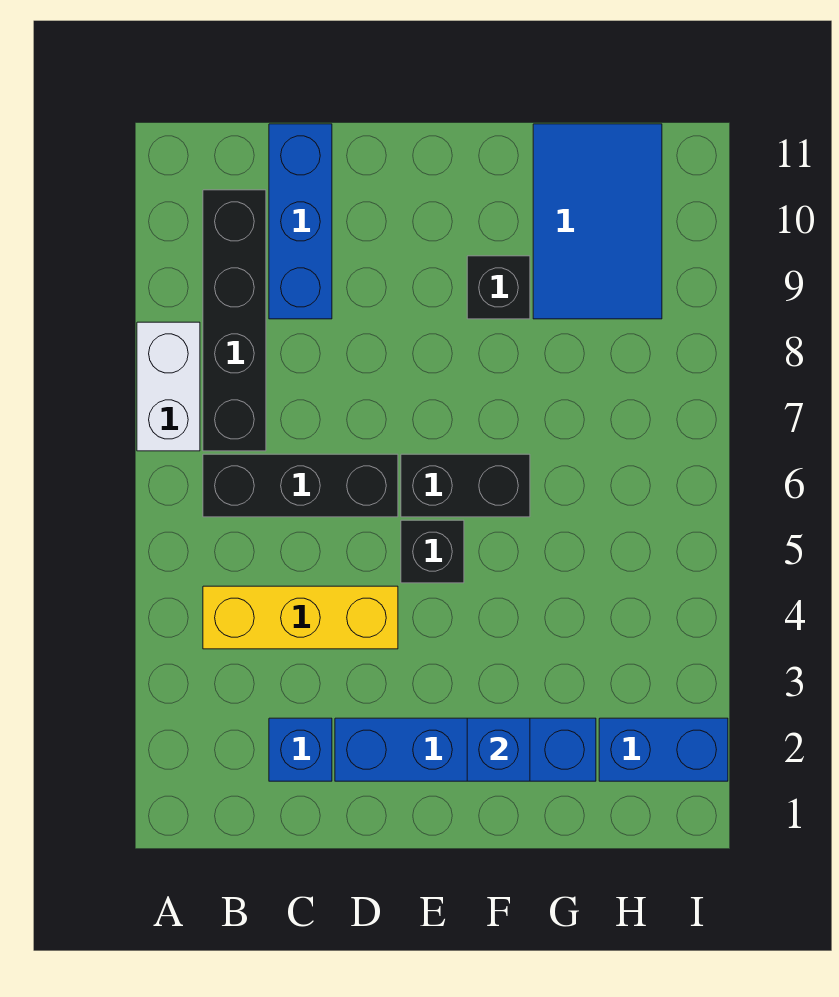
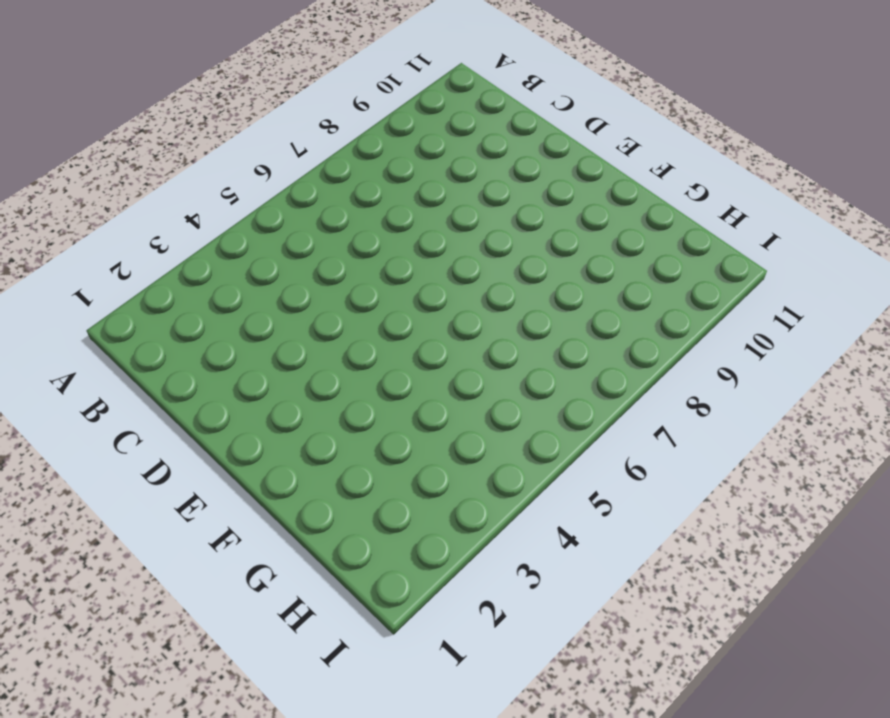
none -> white brick A7:A8 level 1
none -> yellow brick B4:D4 level 1
none -> black brick B6:D6 level 1

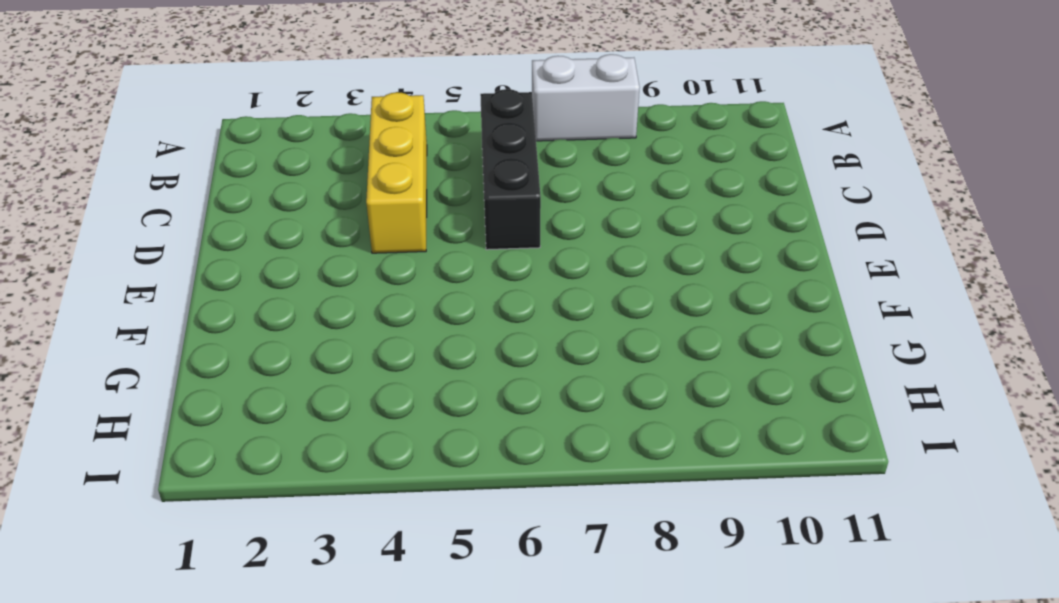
none -> black brick B7:B10 level 1
none -> blue brick C2 level 1
none -> blue brick C9:C11 level 1

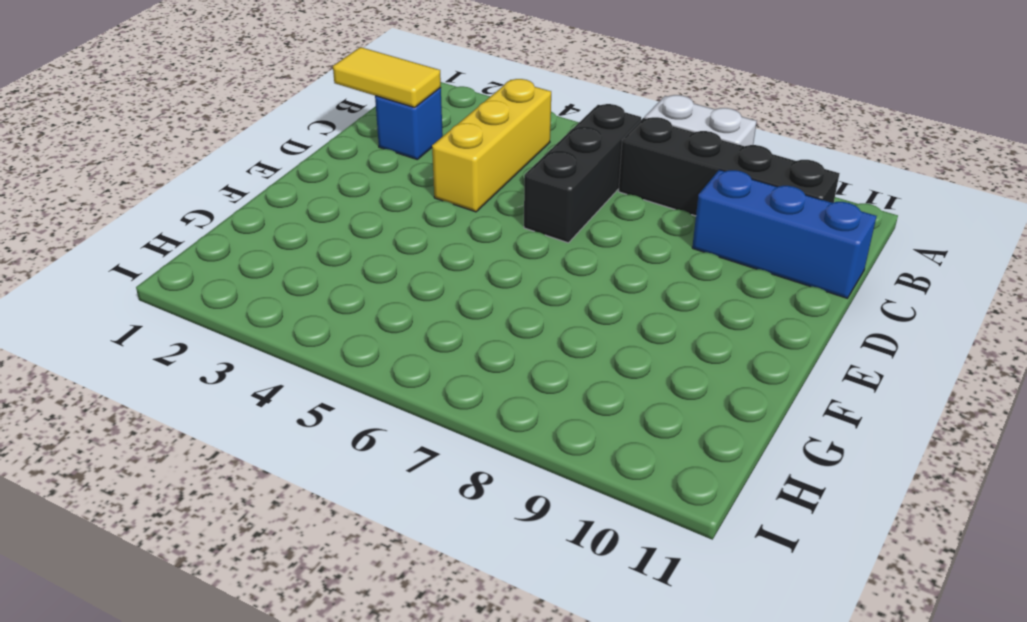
yellow tile C1:C2 level 2 -> none
none -> blue brick D2:G2 level 1
none -> black brick E5 level 1
none -> black brick E6:F6 level 1

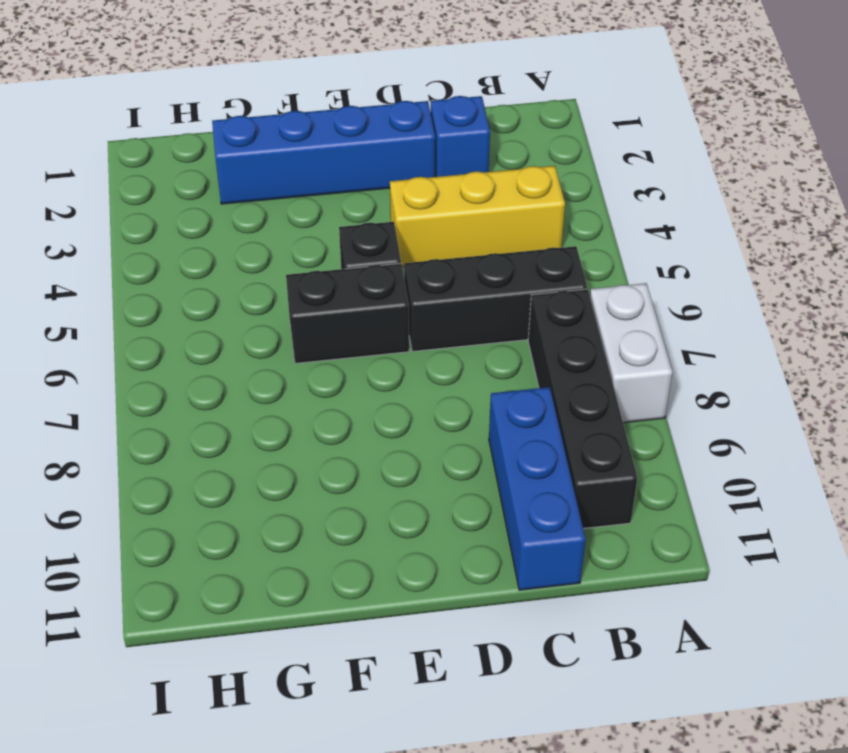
none -> black brick F9 level 1
none -> blue tile G9:H11 level 1
none -> blue brick H2:I2 level 1

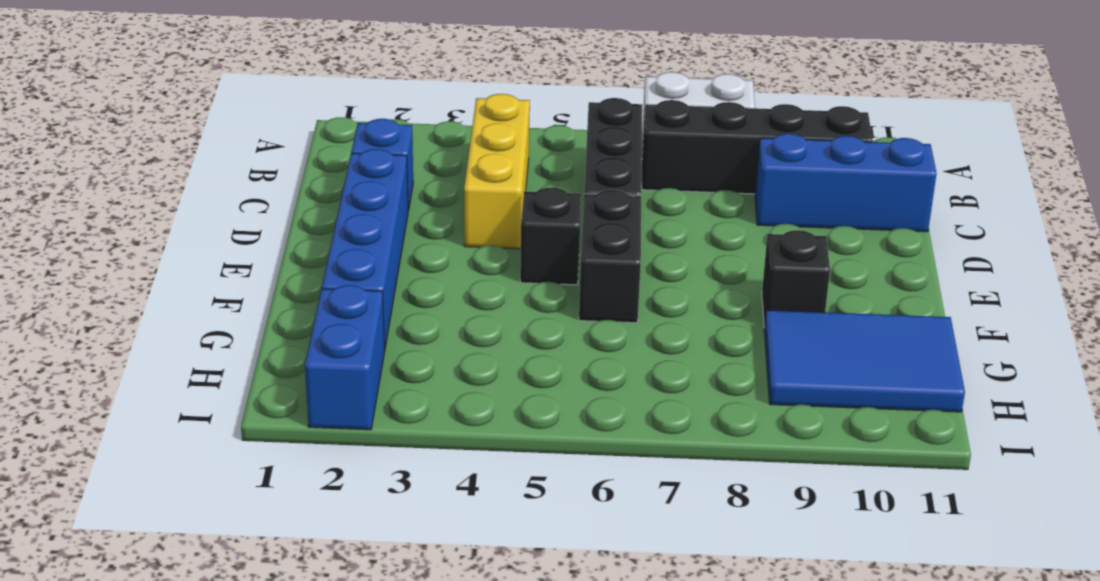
none -> blue brick F2 level 2

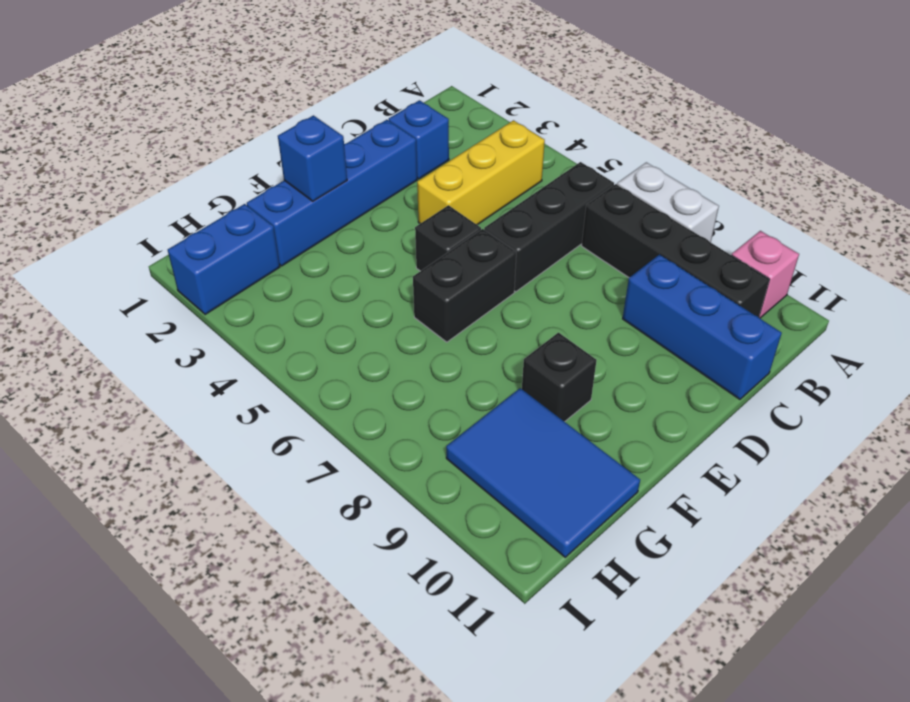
pink brick A10 level 1 -> none

